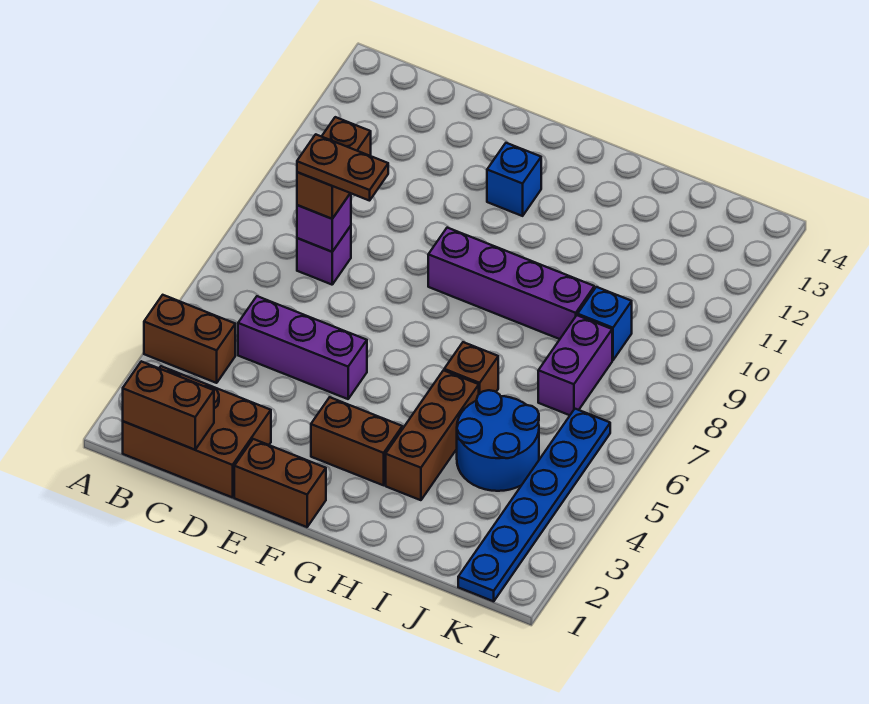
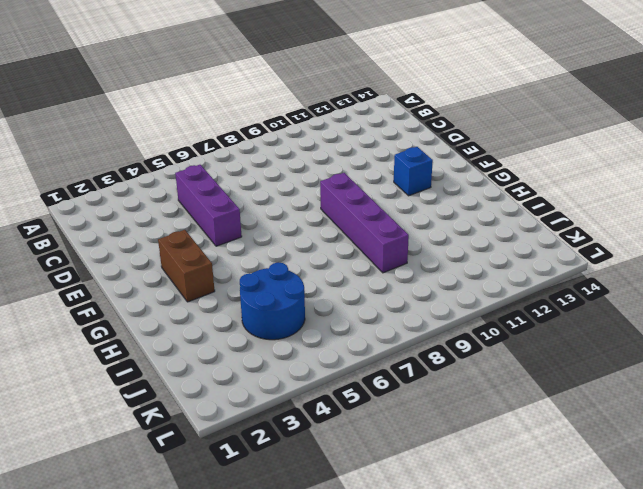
none -> brown brick A4:B4 level 1
none -> brown brick B1:D2 level 1
none -> purple brick C8 level 1

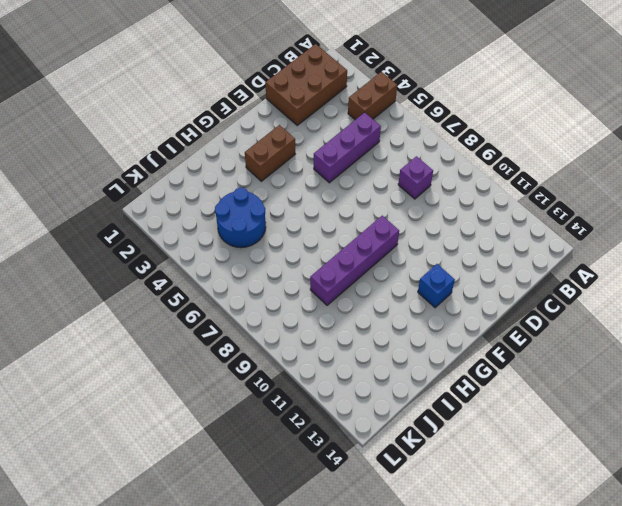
none -> brown brick E1:F1 level 1
none -> brown brick H3:H5 level 1
none -> brown brick H6 level 1

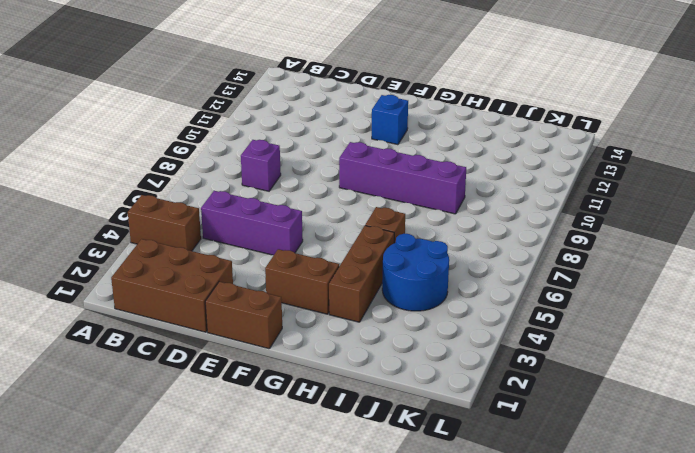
none -> purple brick J7:J8 level 1
none -> blue brick J9 level 1
none -> blue plate K1:K6 level 1

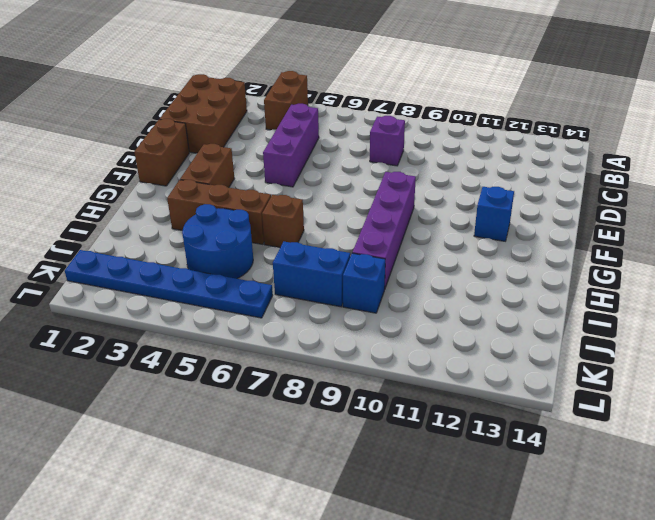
blue brick J7:J8 level 1 -> purple brick J7:J8 level 1
none -> brown brick B1:C1 level 2
none -> purple brick C8 level 2
none -> brown brick C8:C9 level 3

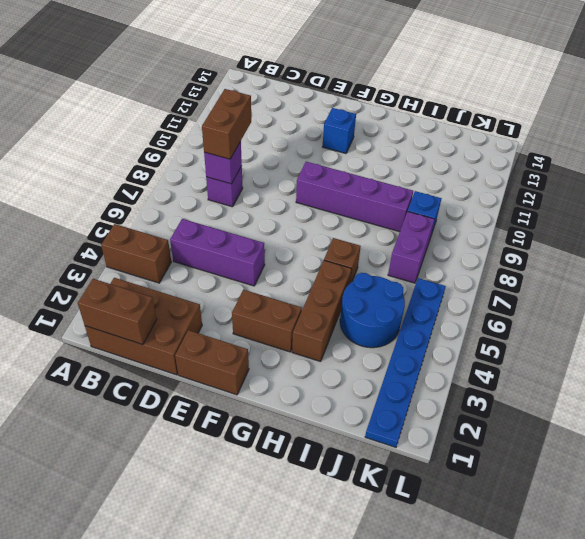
none -> brown plate C8:D8 level 4

